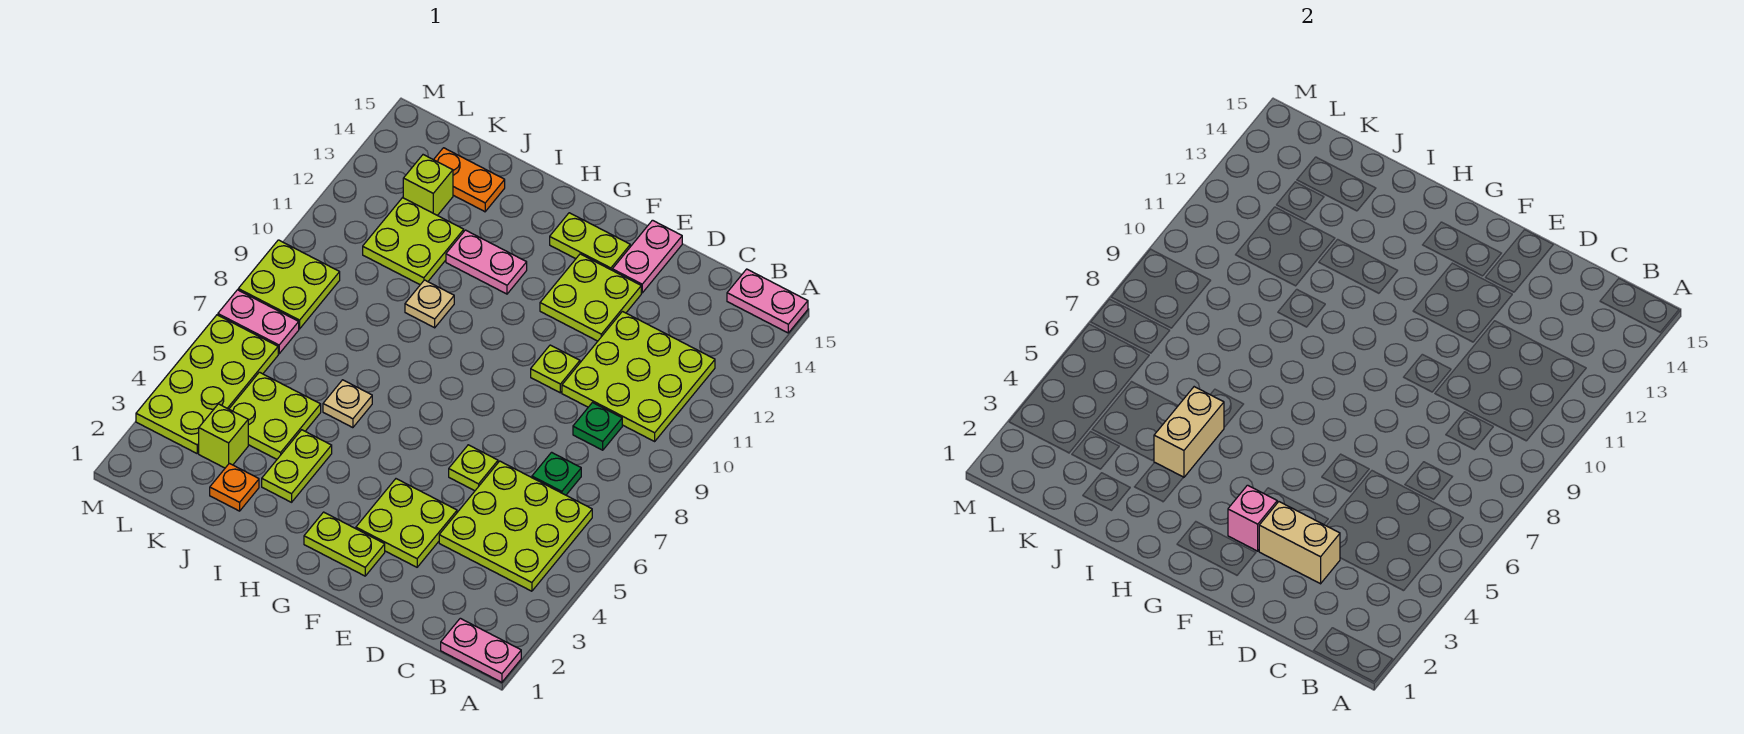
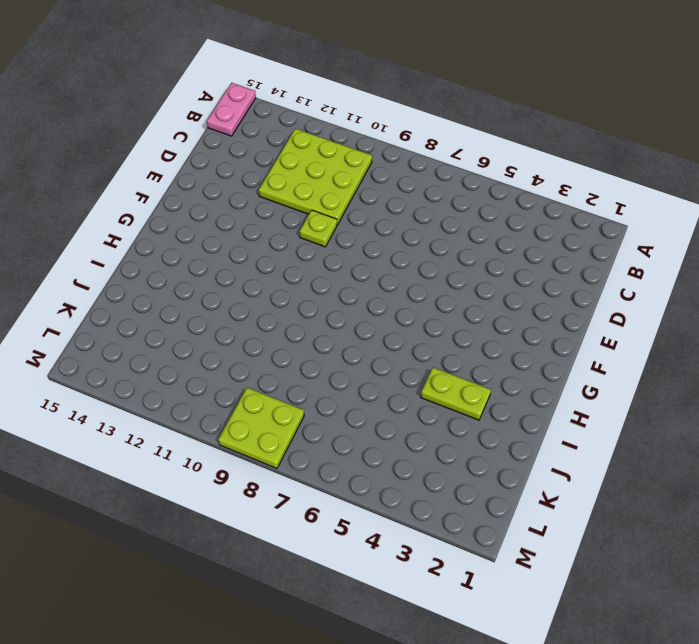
none -> pink plate A1:B1 level 1
none -> lime plate B4:D6 level 1
none -> green plate C7 level 1

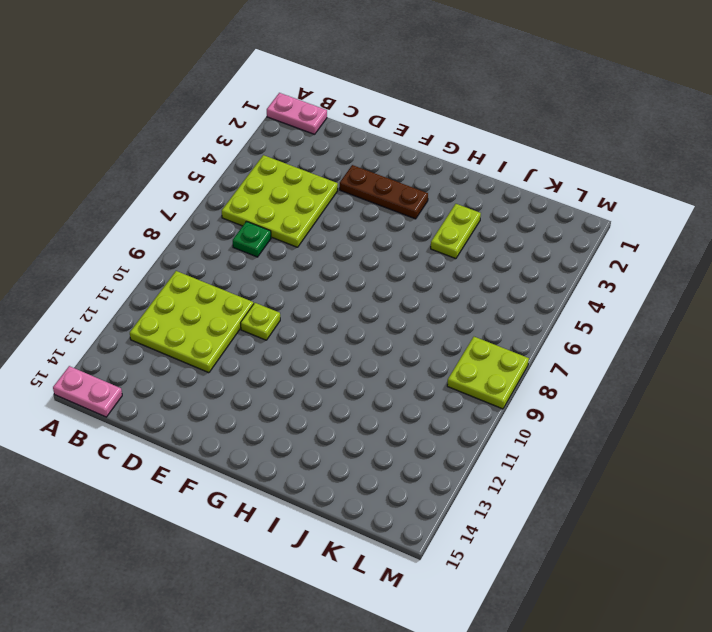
brown plate E3:G3 level 1 -> lime plate E3:F4 level 1
none -> green plate C9 level 1
none -> lime plate E6 level 1
none -> lime plate E12:F13 level 1

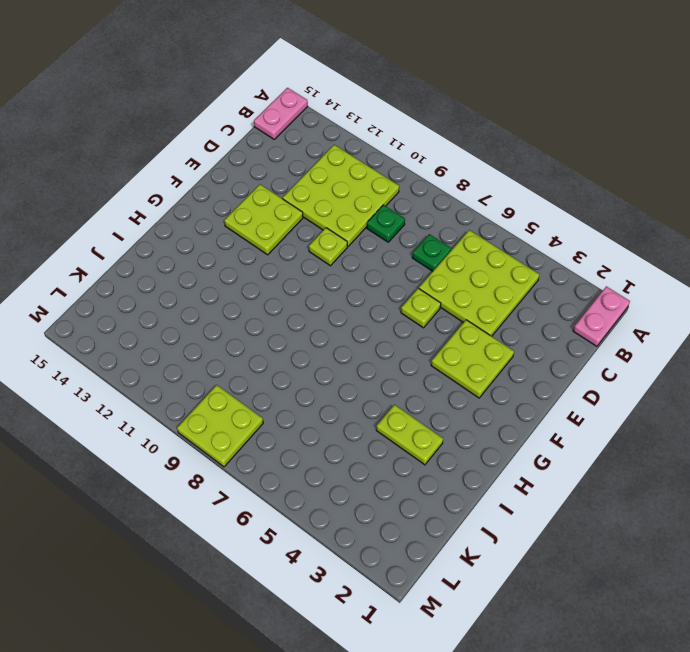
none -> pink plate E14:E15 level 1
none -> lime plate F2:G2 level 1
none -> lime plate F14:G14 level 1

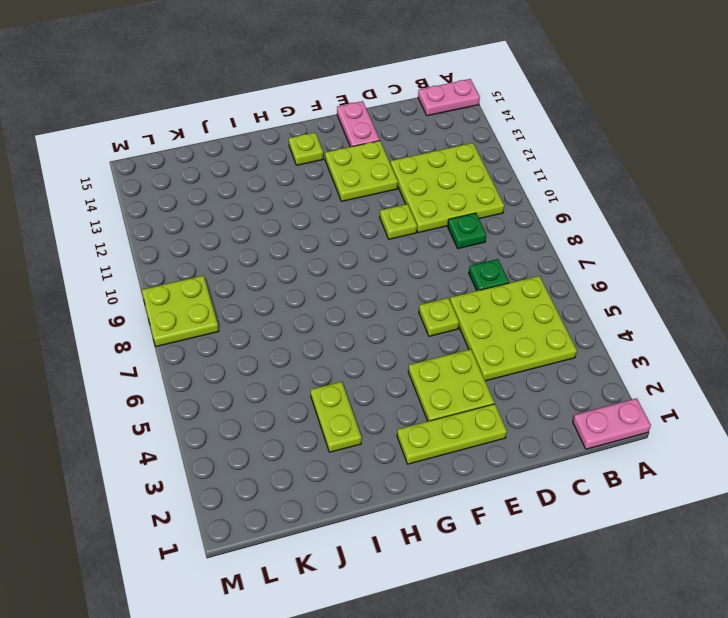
lime plate E2:G2 level 1 -> lime plate F2:G2 level 1
lime plate G14 level 1 -> lime plate F14:G14 level 1
none -> pink plate H12:I12 level 1
none -> tan plate I6 level 1
none -> tan plate I10 level 1

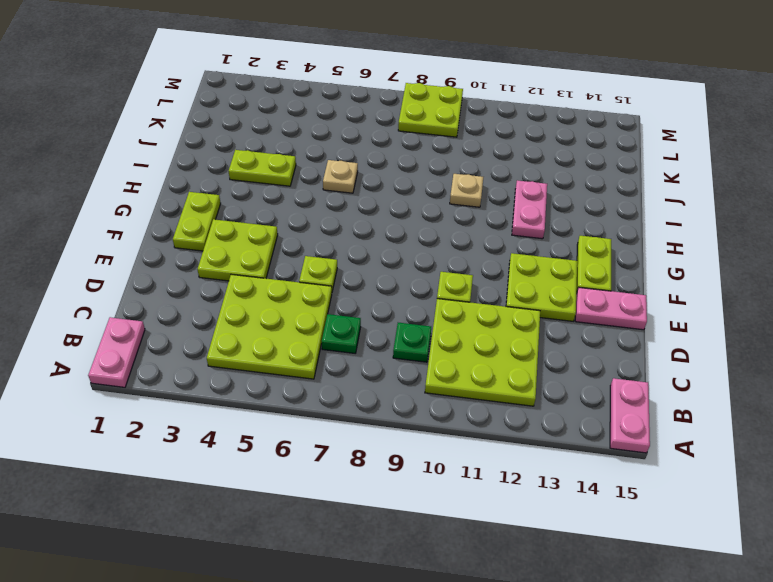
none -> orange plate J2 level 1
none -> lime plate J4:K5 level 1
none -> lime plate J11:K12 level 1

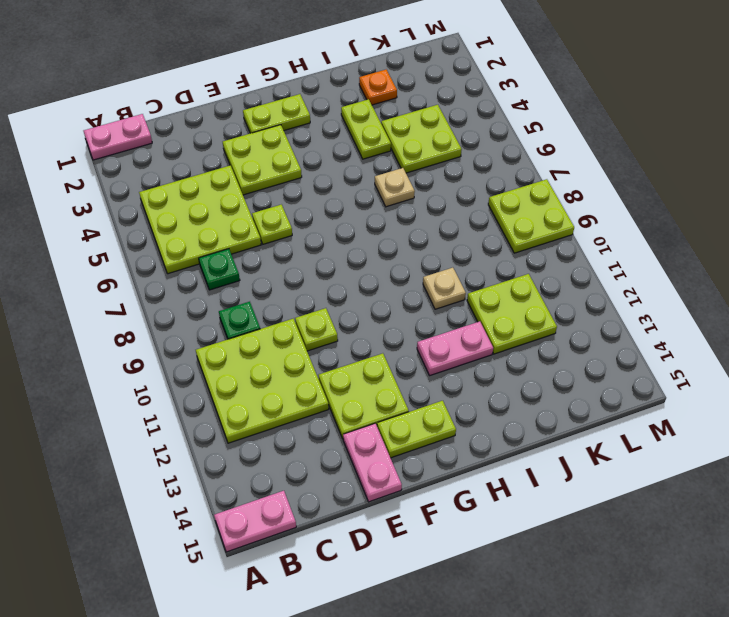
none -> orange plate J14:K14 level 1
none -> lime brick K3 level 1
none -> lime brick K13 level 1

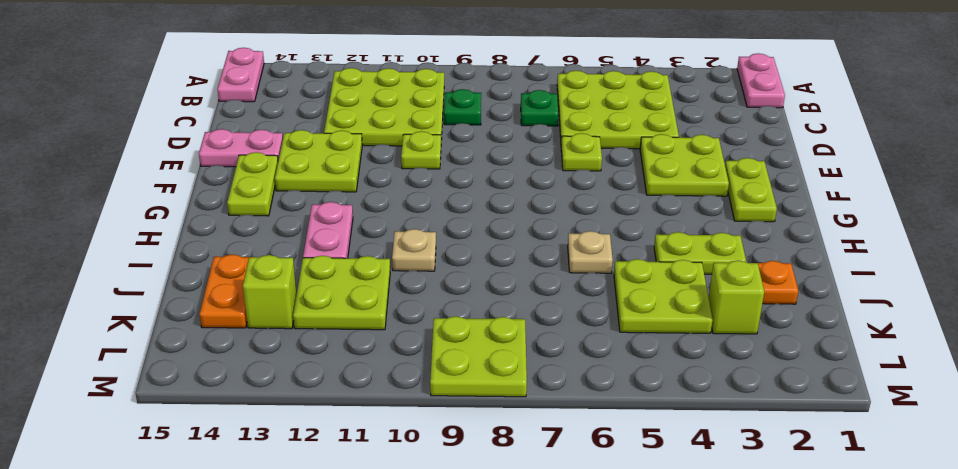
none -> lime plate L3:M6 level 1
none -> pink plate L7:M7 level 1
none -> tan brick D3:E3 level 2

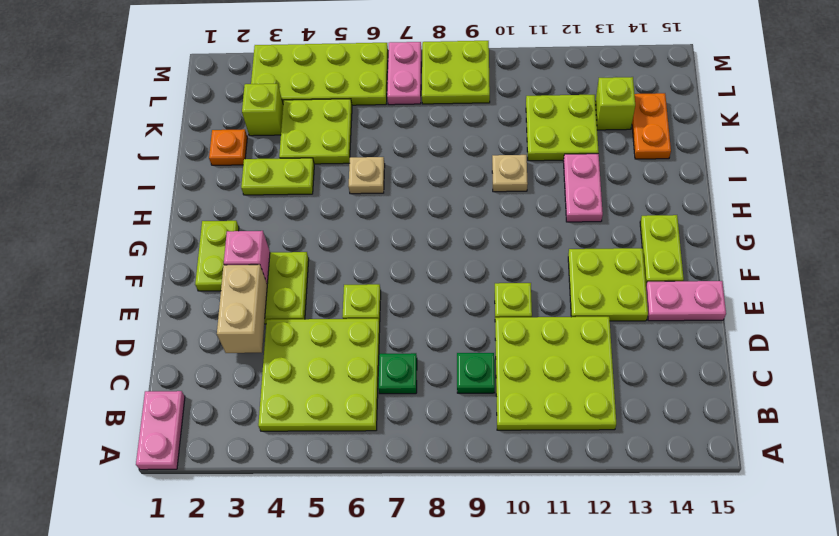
none -> pink plate A15:B15 level 1
none -> tan brick I4:I5 level 2

